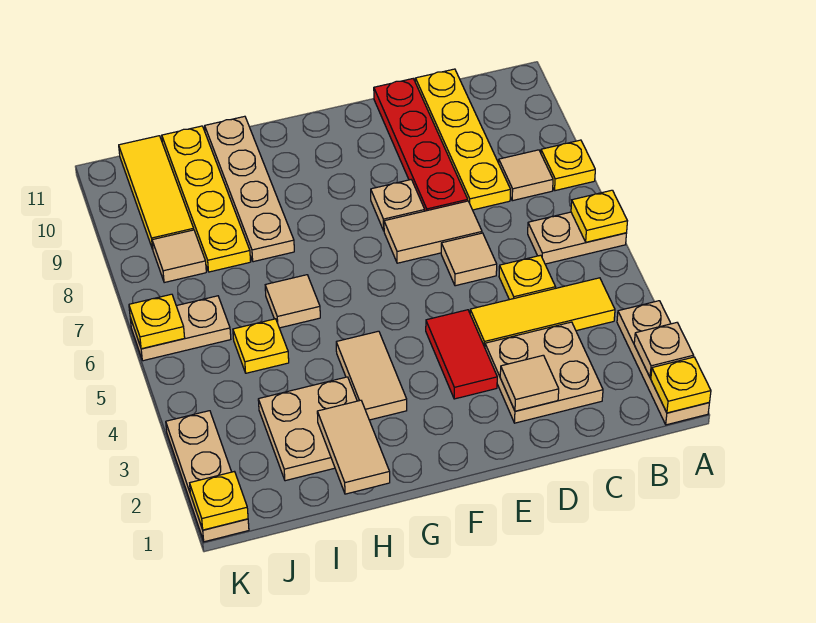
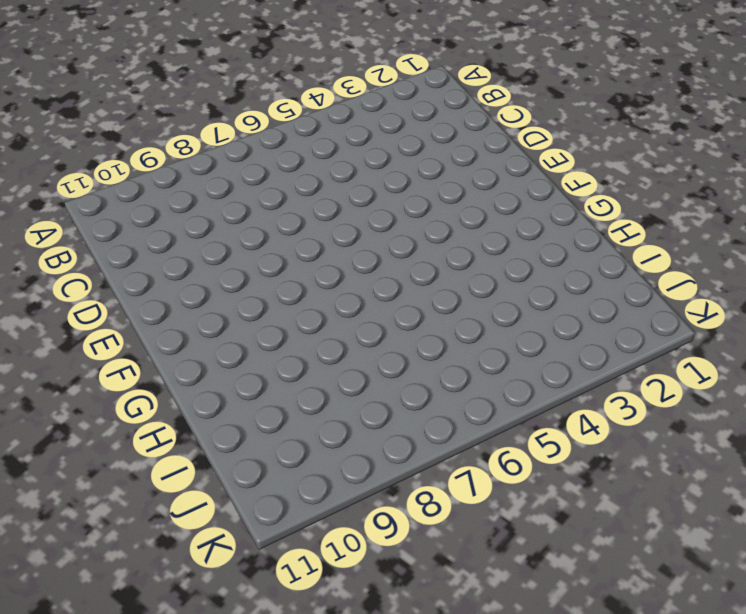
none -> tan plate A1:A3 level 1
none -> tan plate A6:B6 level 1
none -> yellow plate A8 level 1
none -> yellow tile B4:D4 level 1

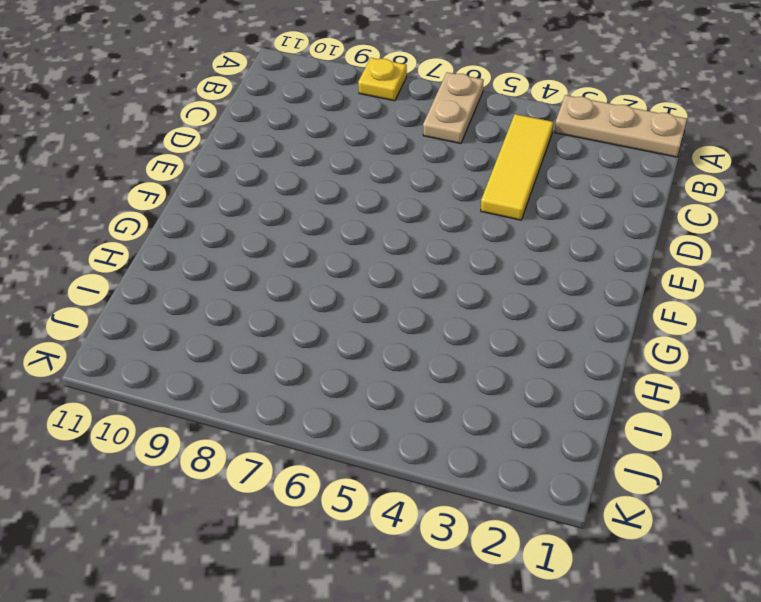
none -> tan tile B8 level 1
none -> tan plate C2:D3 level 1
none -> yellow plate C5 level 1
none -> yellow plate C8:C11 level 1

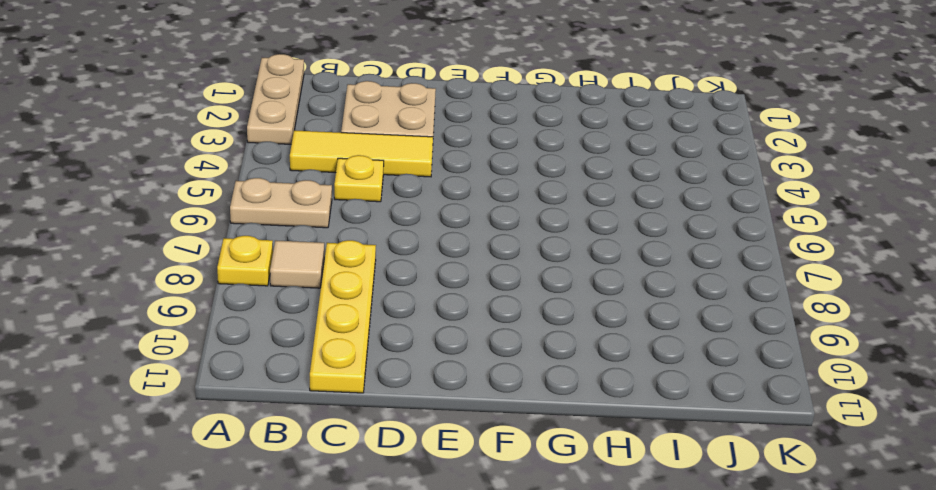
none -> tan tile D6 level 1
none -> tan tile D7:E7 level 1
none -> red plate D8:D11 level 1
none -> red tile E3:E4 level 1

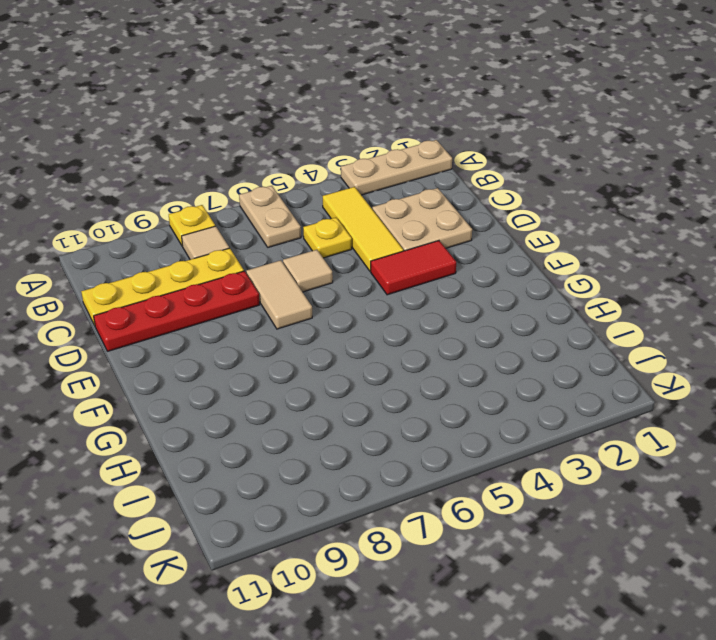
none -> tan plate E8 level 1
none -> tan tile G3:G4 level 1
none -> tan plate H2:I3 level 1
none -> tan tile H6 level 1

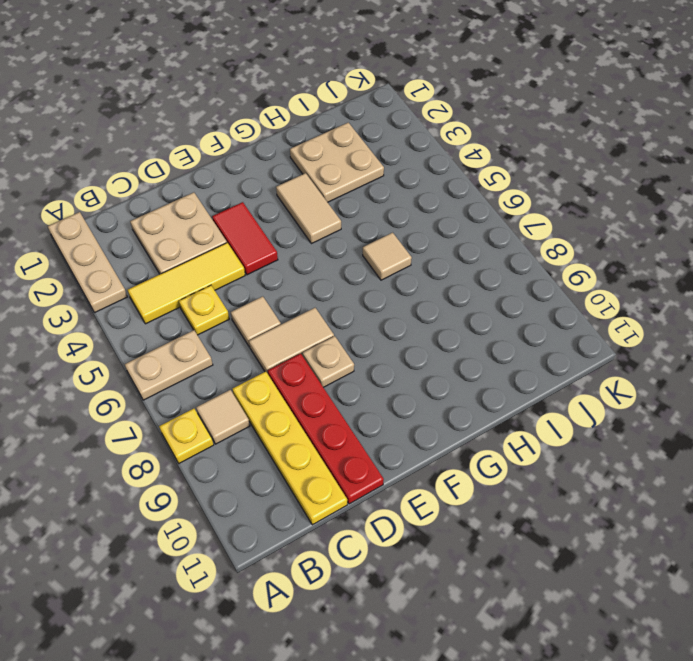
none -> tan plate H8:H11 level 1
none -> yellow plate I5 level 1
none -> yellow plate I8:I11 level 1
none -> tan plate J6:K6 level 1

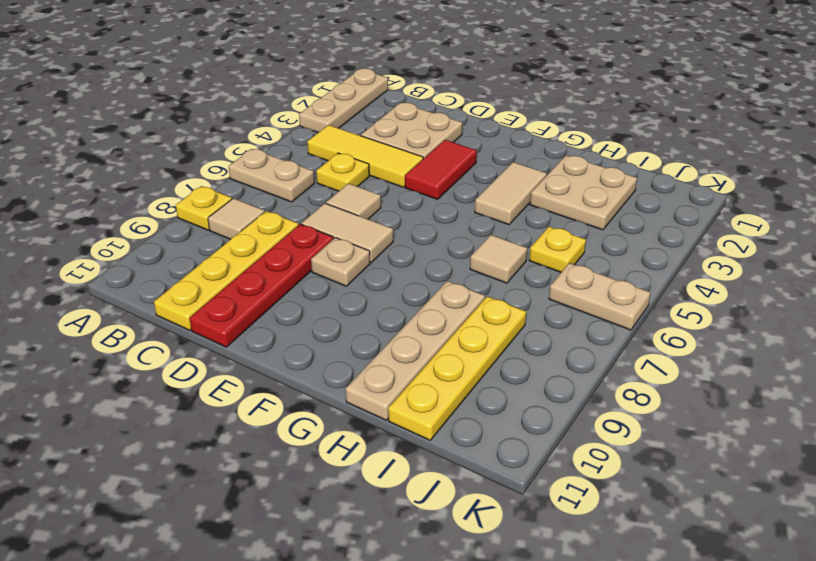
none -> tan tile J8 level 1
none -> yellow tile J9:J11 level 1
none -> tan plate K1:K3 level 1
none -> yellow plate A1 level 2

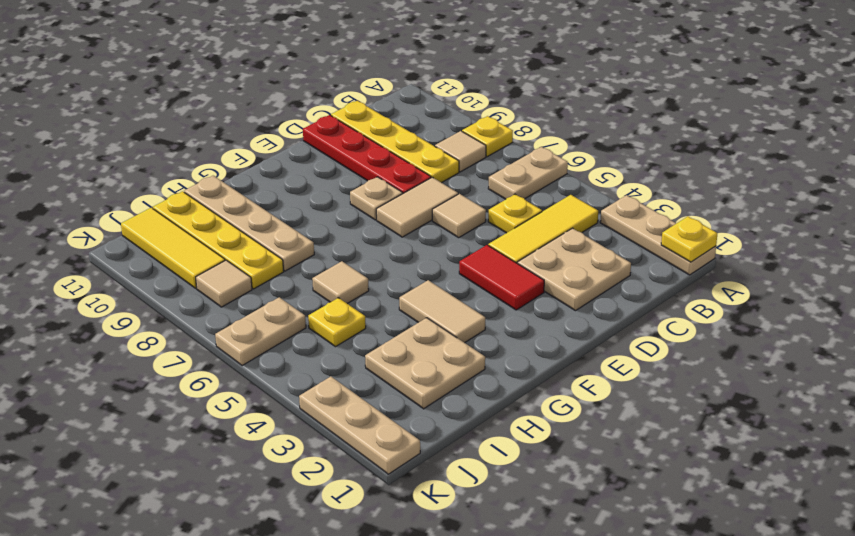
none -> tan plate A2 level 2
none -> yellow plate A6 level 2
none -> tan tile D2 level 2
none -> tan tile H1:H2 level 2

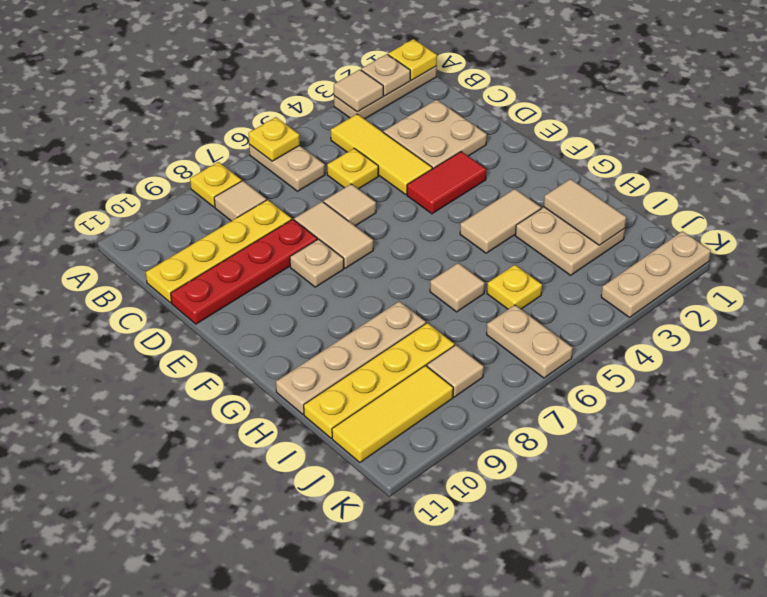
tan tile A3 level 2 -> tan tile D2 level 2
tan tile H2:I2 level 2 -> tan tile H1:H2 level 2
none -> yellow plate K1 level 2
none -> yellow plate K6 level 2

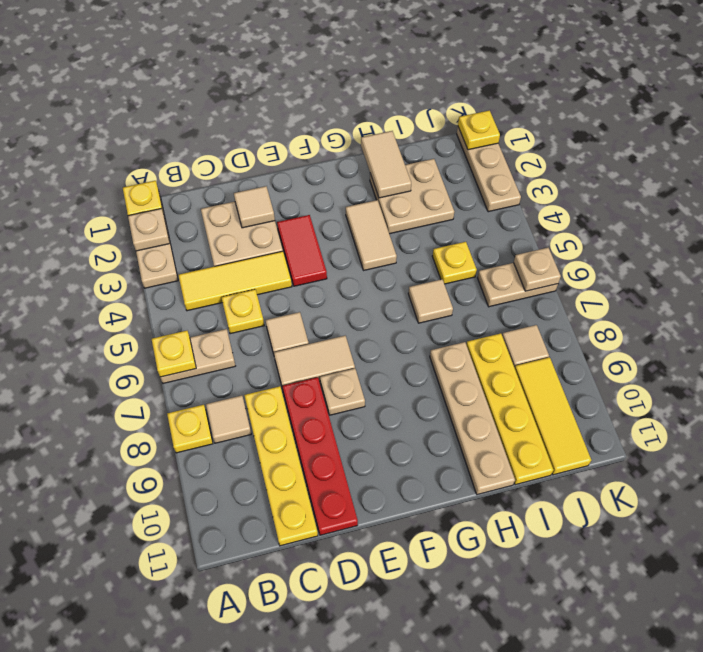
tan plate K6 level 2 -> yellow plate K6 level 2

